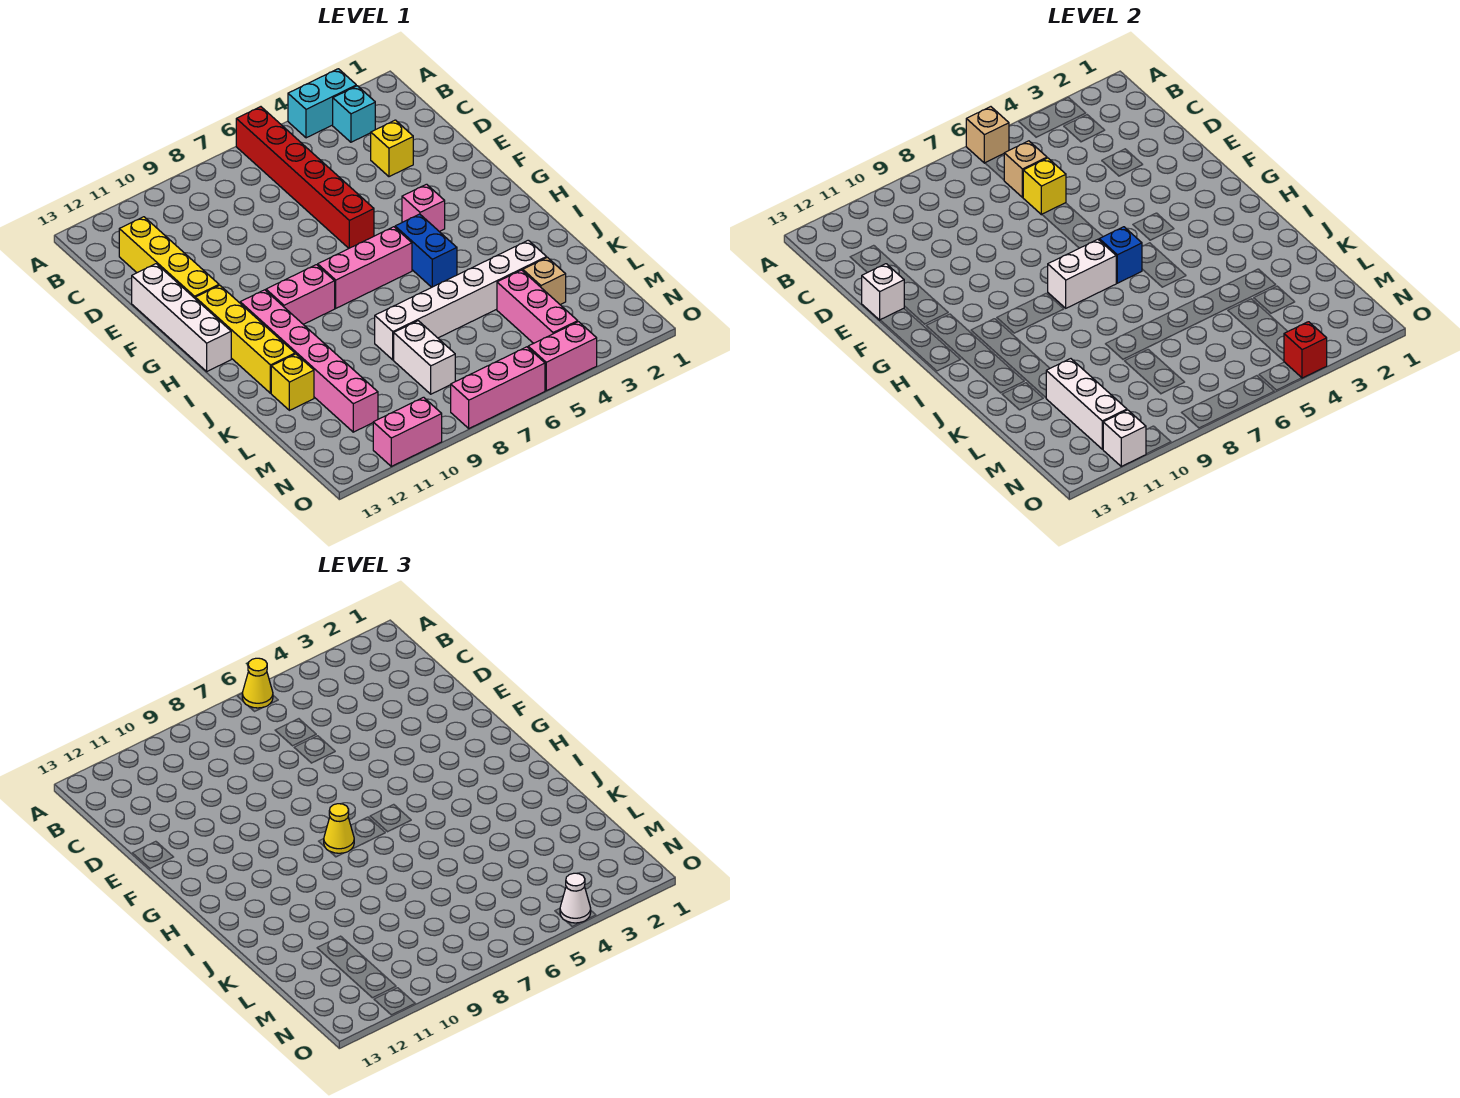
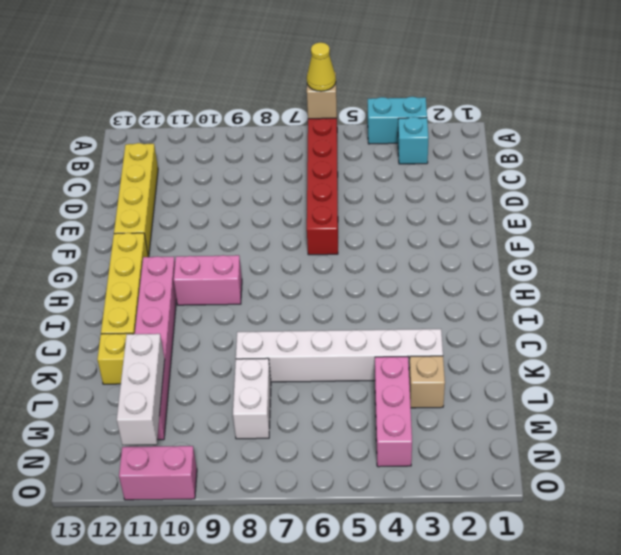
none -> yellow brick D3 level 1
none -> white brick E13:H13 level 1
none -> pink brick G4 level 1
none -> blue brick H5:I5 level 1

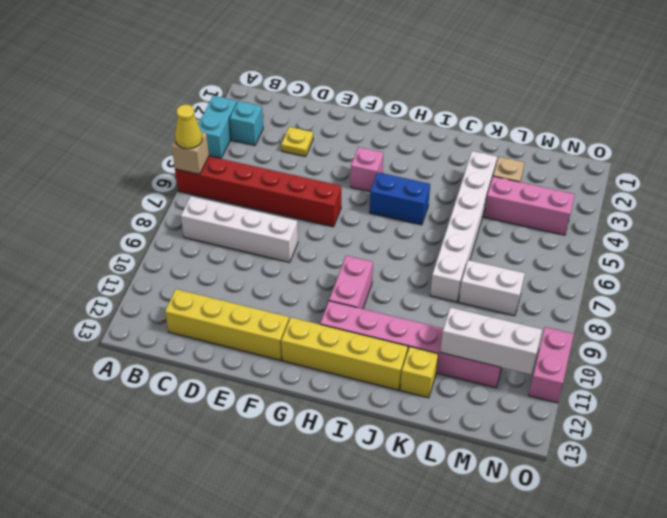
white brick B8:E8 level 1 -> white brick E13:H13 level 1
yellow plate D3 level 1 -> yellow brick D3 level 1
none -> pink brick H6:H8 level 1
none -> pink brick O4:O5 level 1
none -> pink brick O6:O8 level 1
none -> tan brick C6 level 2

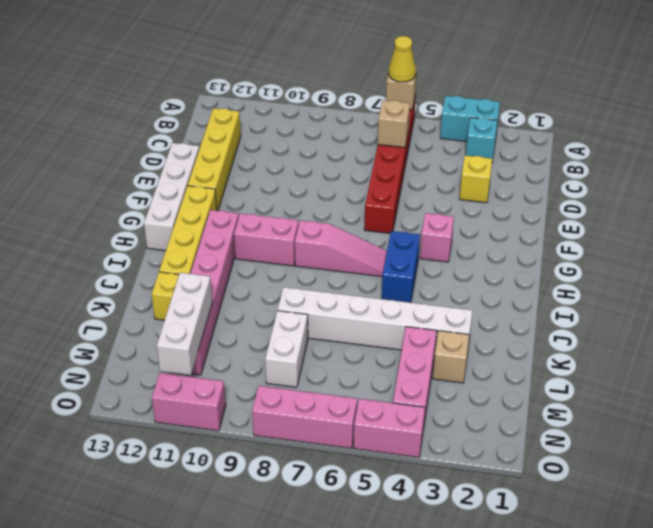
pink slope H6:H8 level 1 top 8 -> pink brick H6:H8 level 1
none -> yellow brick D6 level 2
none -> white brick E13 level 2
none -> blue brick H6 level 2
none -> white brick H7:H8 level 2

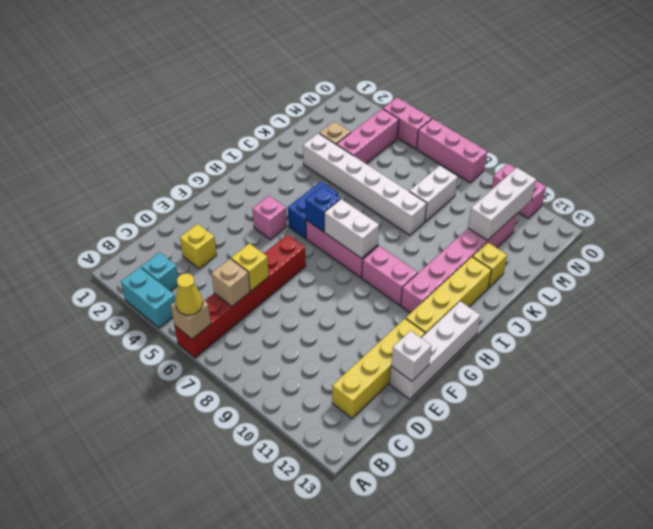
none -> red brick O4 level 2
none -> white brick O11 level 2
none -> yellow cone H8 level 3
none -> white cone O4 level 3

